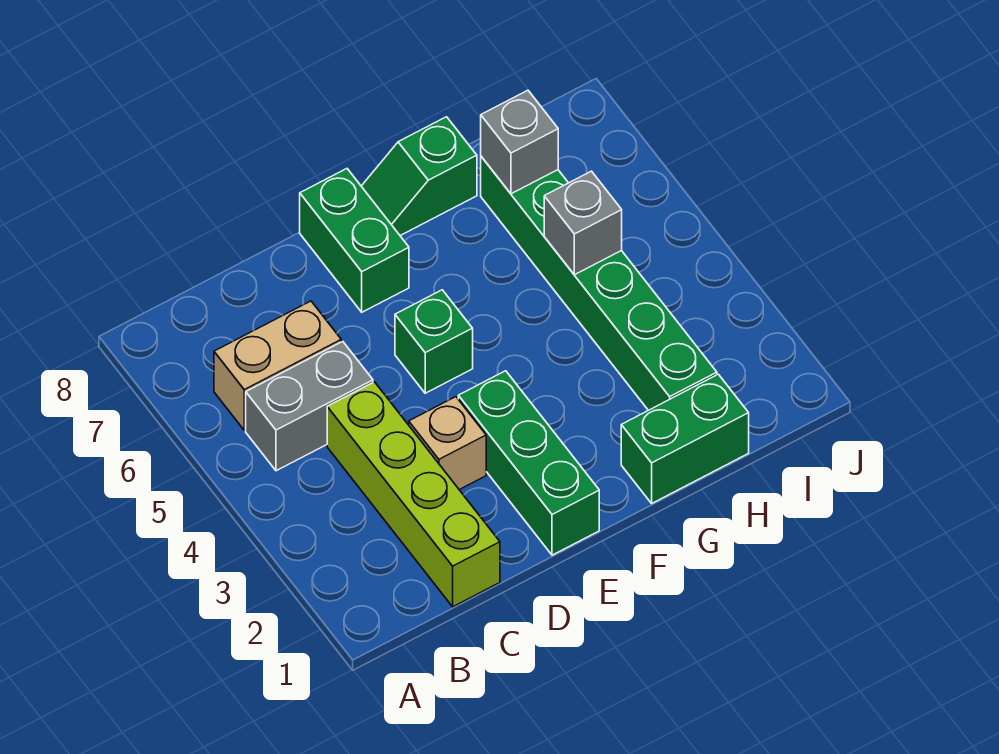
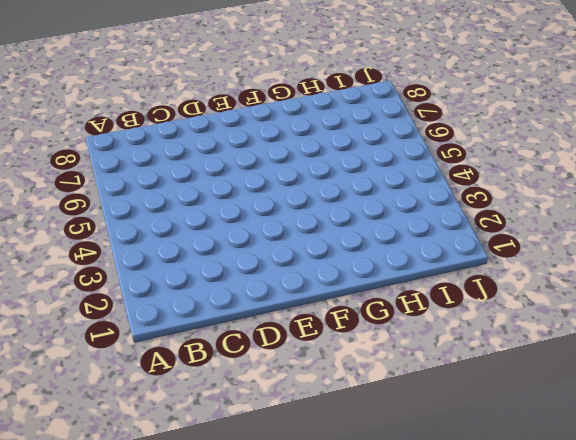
none -> grey brick B5:C5 level 1
none -> tan brick B6:C6 level 1
none -> lime brick C1:C4 level 1

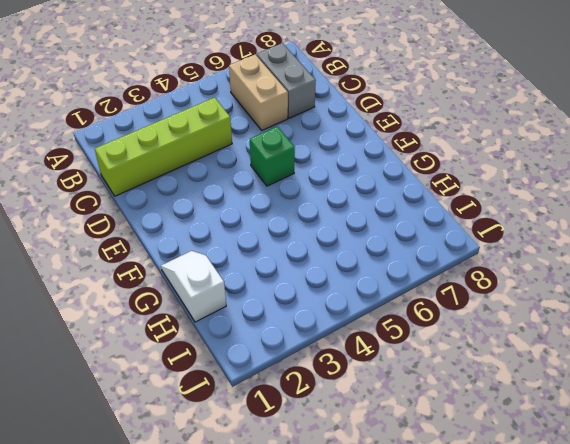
grey brick B7:C7 level 1 -> grey brick B5:C5 level 1
white slope G1:H1 level 1 top H -> green brick G1:H1 level 1
none -> tan brick D3 level 1
none -> green brick E1:E3 level 1
none -> green brick E7:E8 level 1

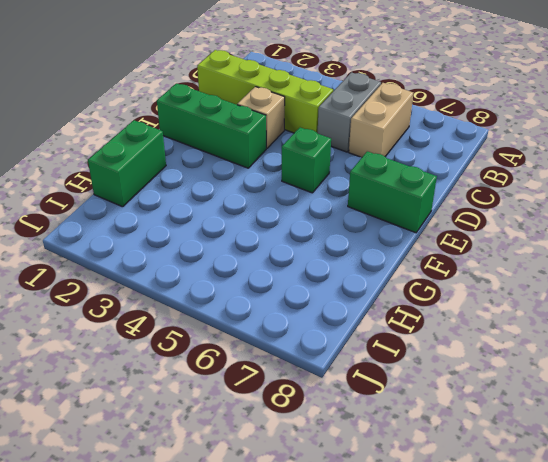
none -> green slope F8:G8 level 1 top G
none -> green brick H2:H7 level 1
none -> grey brick H5 level 2

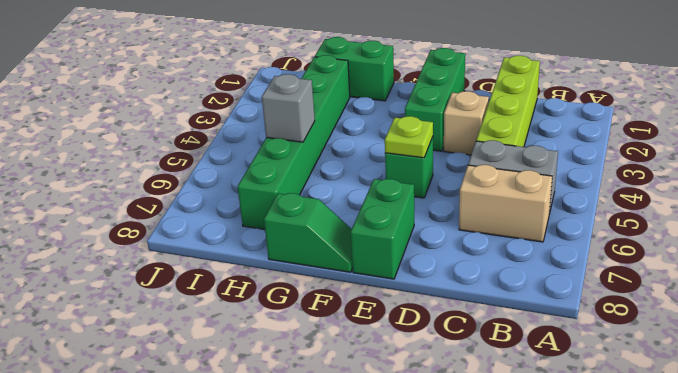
lime plate E5 level 2 -> none
none -> grey brick H7 level 2

